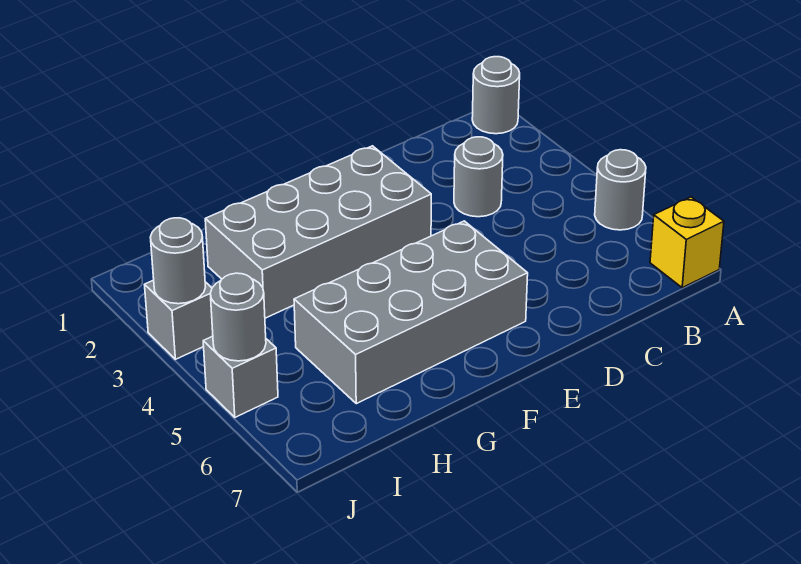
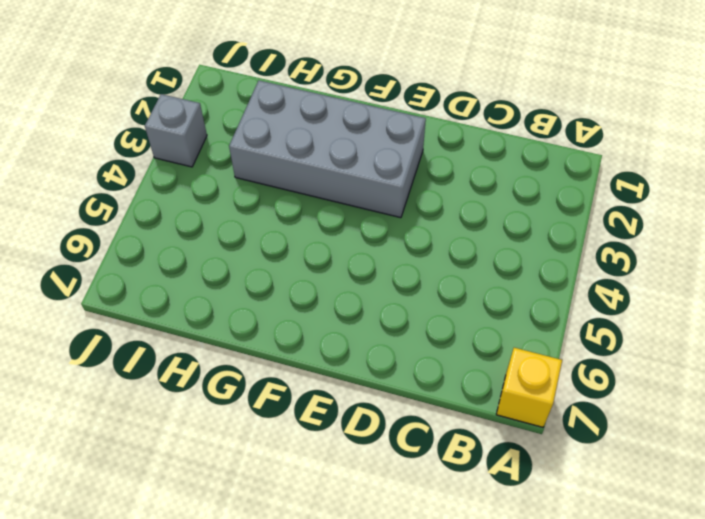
none -> grey round brick A1 level 1
none -> grey round brick A5 level 1

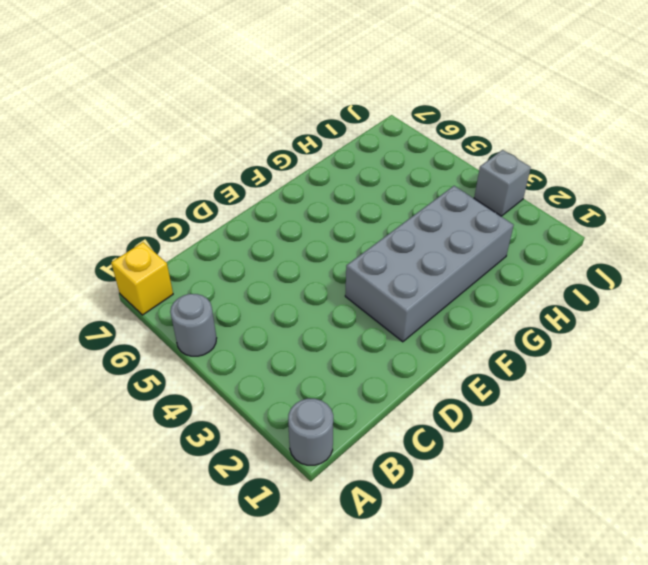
none -> grey round brick C3 level 1
none -> grey brick E5:H6 level 1

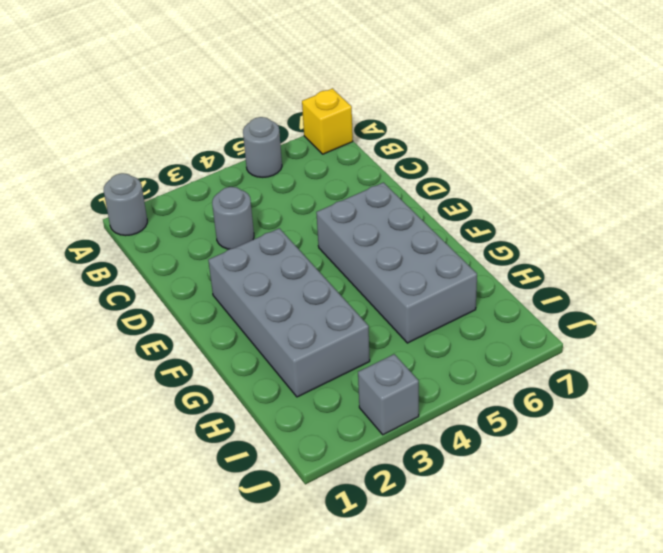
none -> grey brick J5 level 1
none -> grey round brick J3 level 2

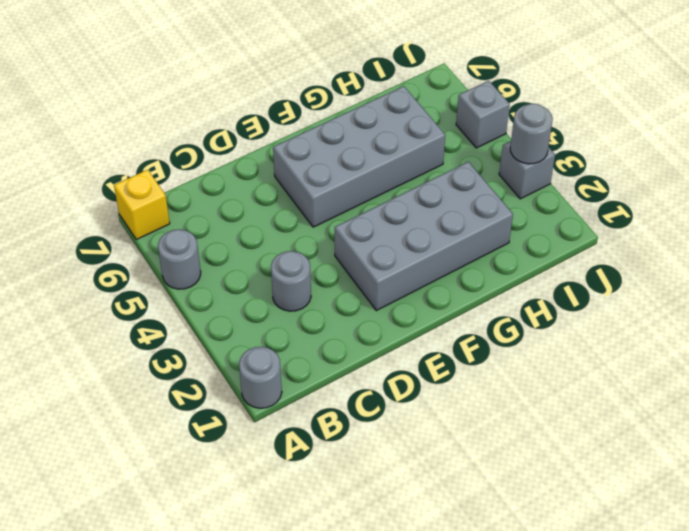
none -> grey round brick J5 level 2

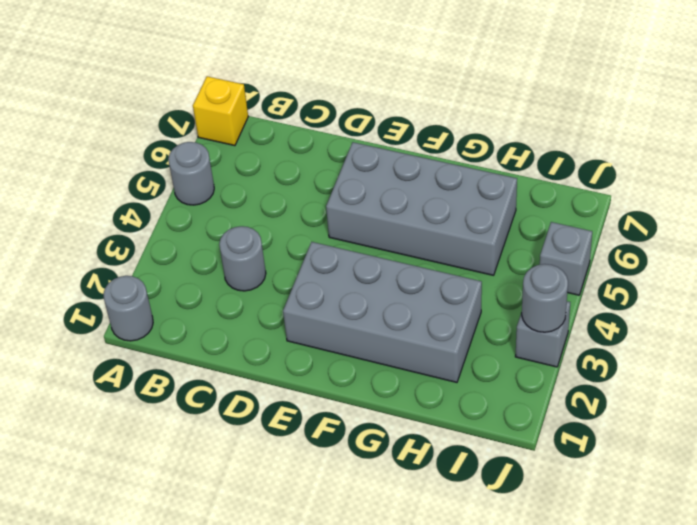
none -> grey round brick J5 level 2

